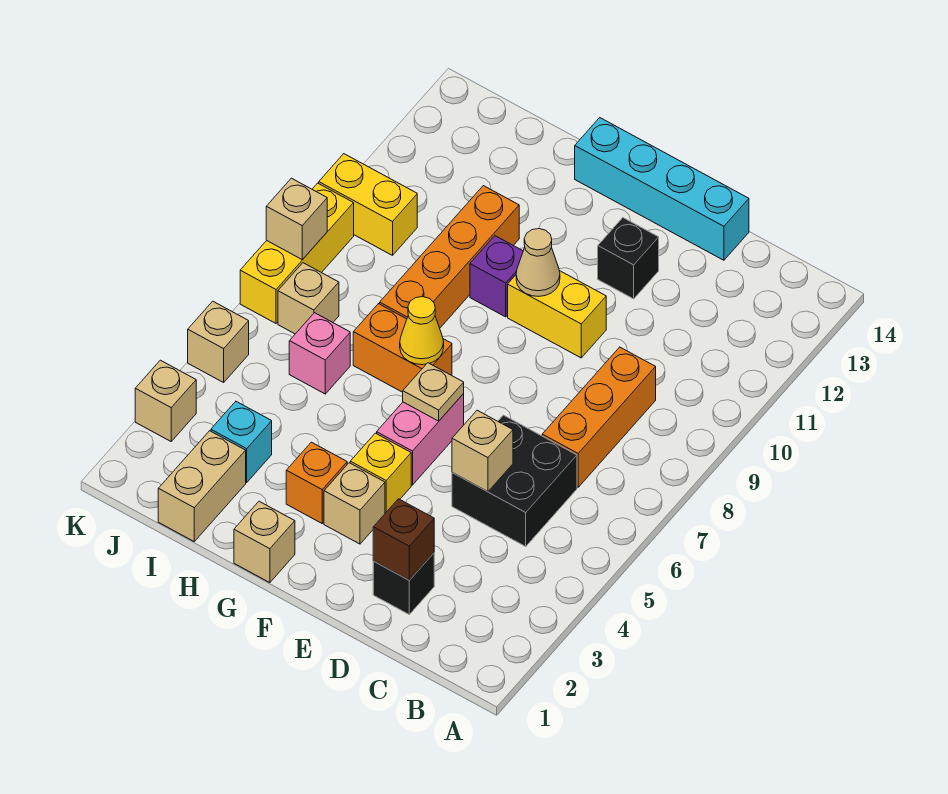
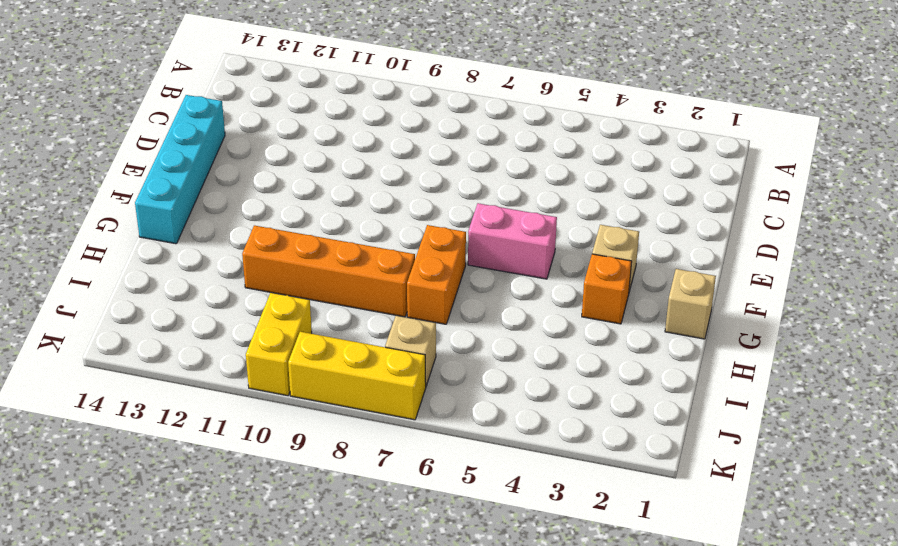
none -> black brick C5:D6 level 1
none -> orange brick C7:C9 level 1
none -> black brick D2 level 1

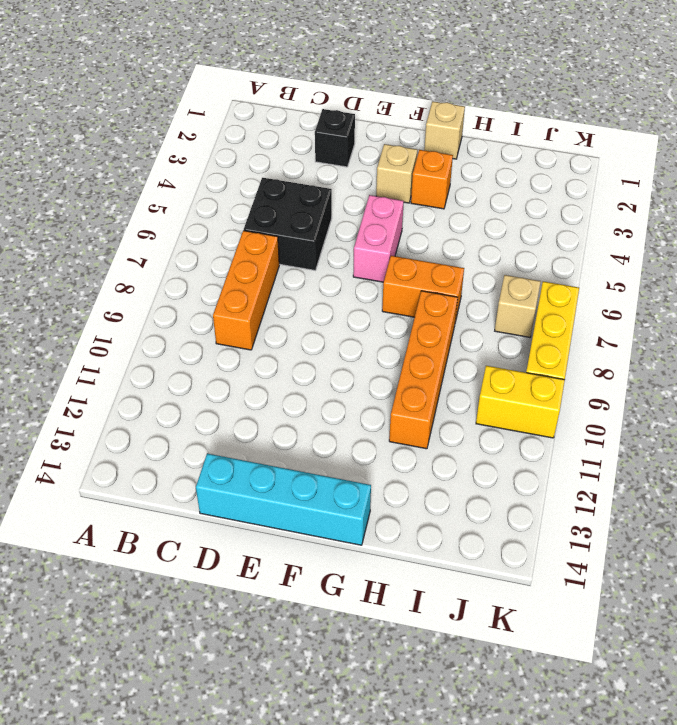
none -> yellow brick E10:F10 level 1
none -> black brick E12 level 1
none -> yellow brick F4 level 1

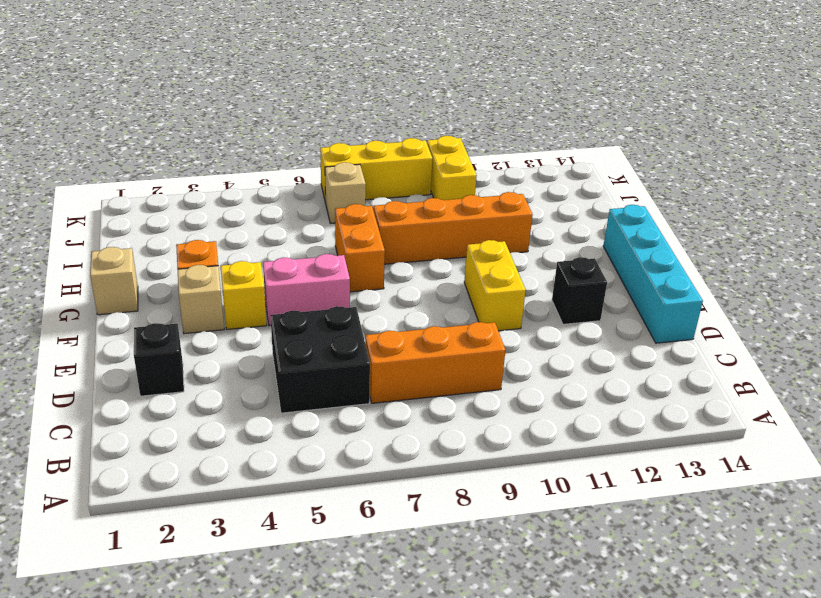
none -> purple brick G10 level 1
none -> tan brick I1:I2 level 1
none -> cyan brick I3 level 1

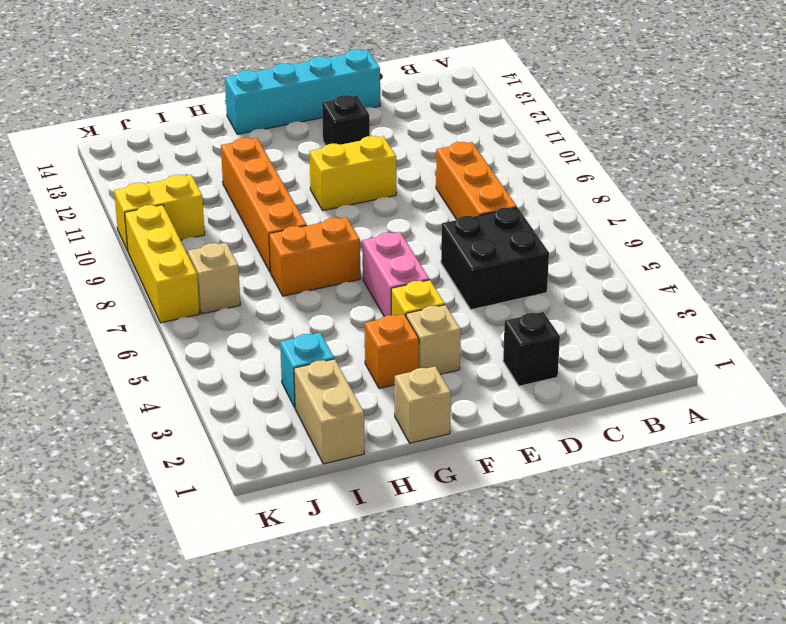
none -> purple brick G10 level 1
none -> pink brick I6 level 1
none -> tan brick K3 level 1

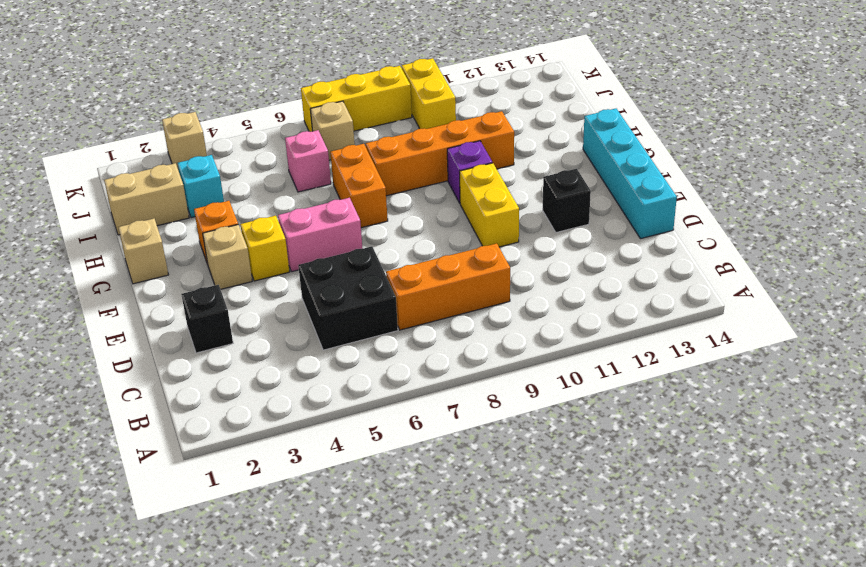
none -> tan brick K5 level 1
none -> brown brick D2 level 2
none -> tan brick D5 level 2

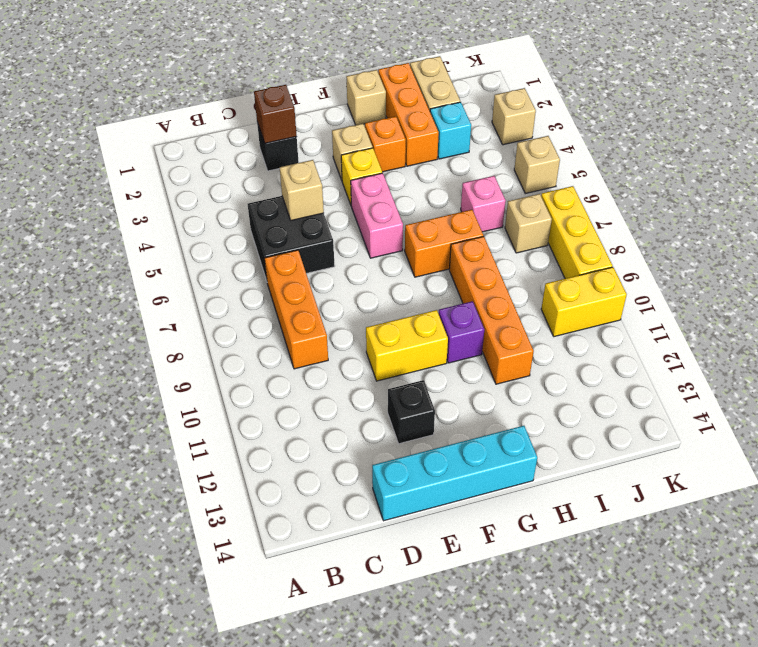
orange brick H1:H3 level 1 -> none
none -> tan plate F6 level 2
none -> tan cone F10 level 2
none -> yellow cone G7 level 2

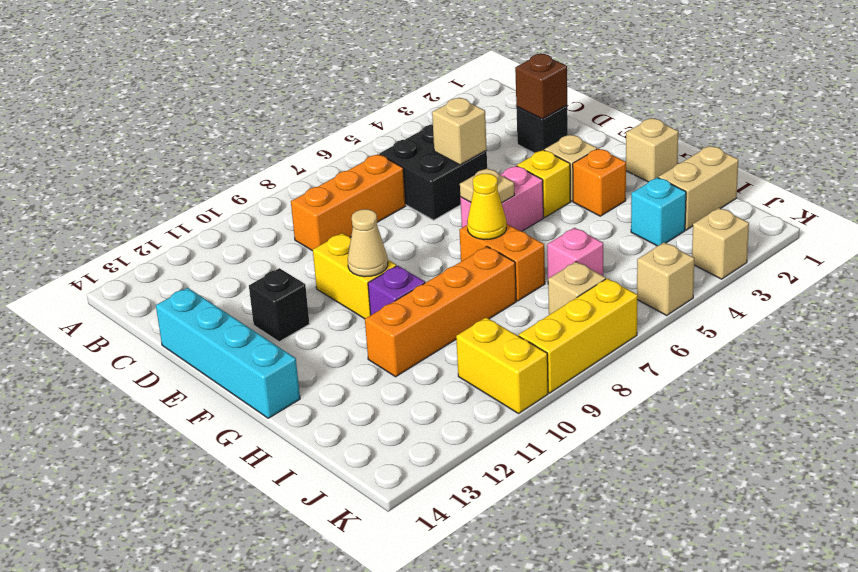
none -> tan brick K8 level 2

